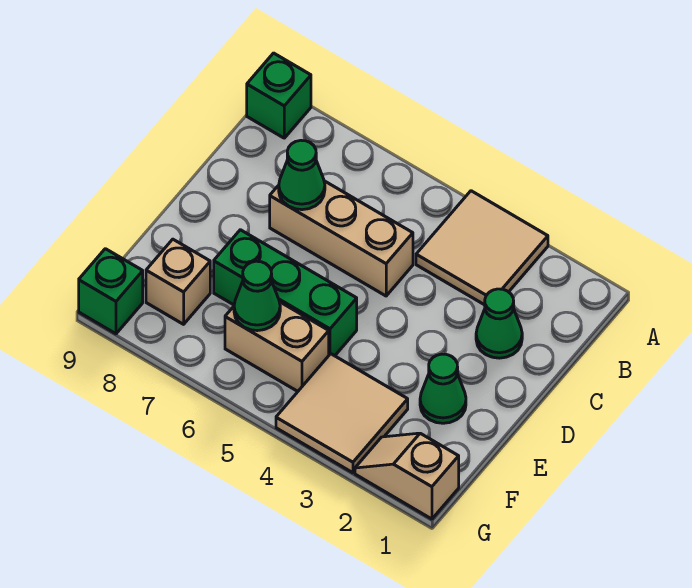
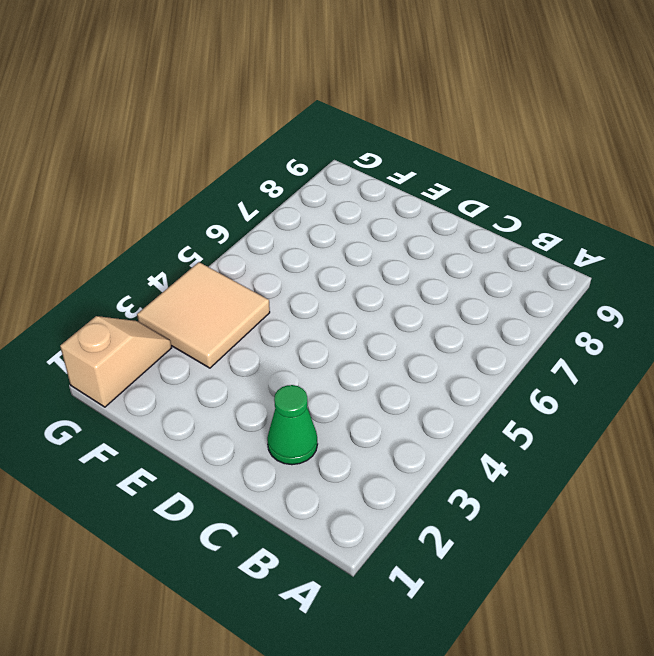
none -> tan tile A3:B4 level 1
none -> green brick A9 level 1
none -> tan brick C5:C7 level 1

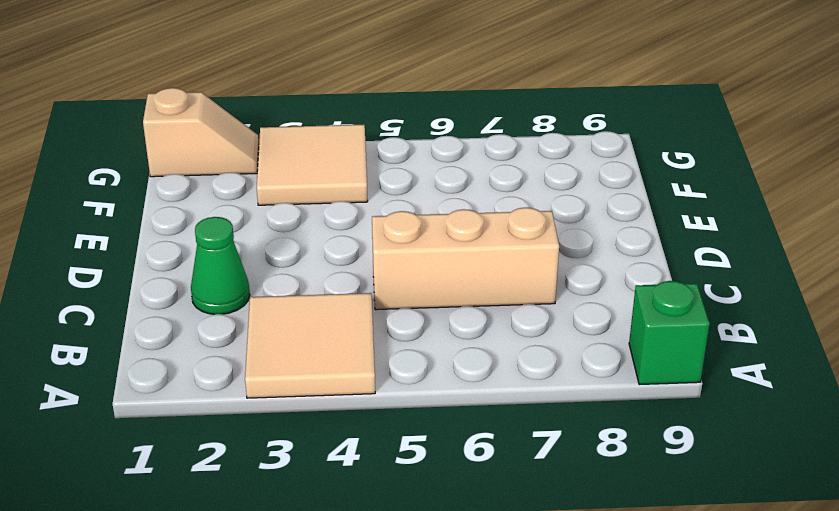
none -> green cone E2 level 1
none -> green brick E5:E7 level 1
none -> tan brick F5:F6 level 1

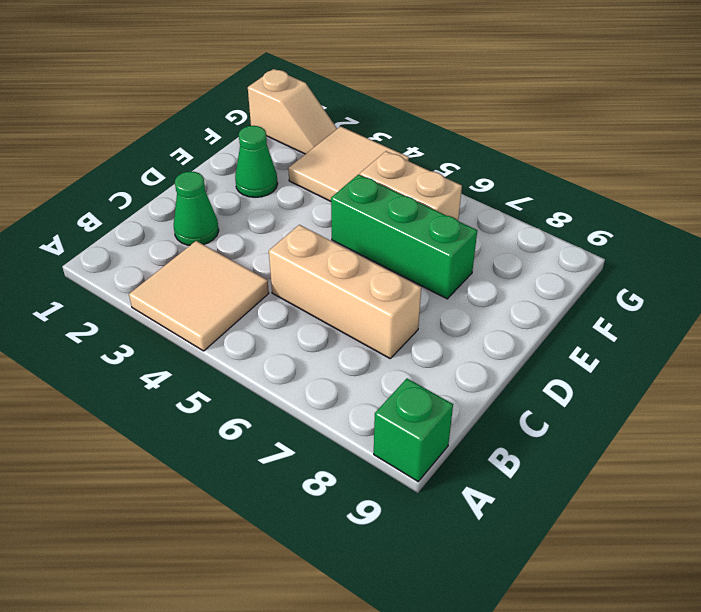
none -> tan brick F8 level 1
none -> green brick G9 level 1
none -> green cone C7 level 2

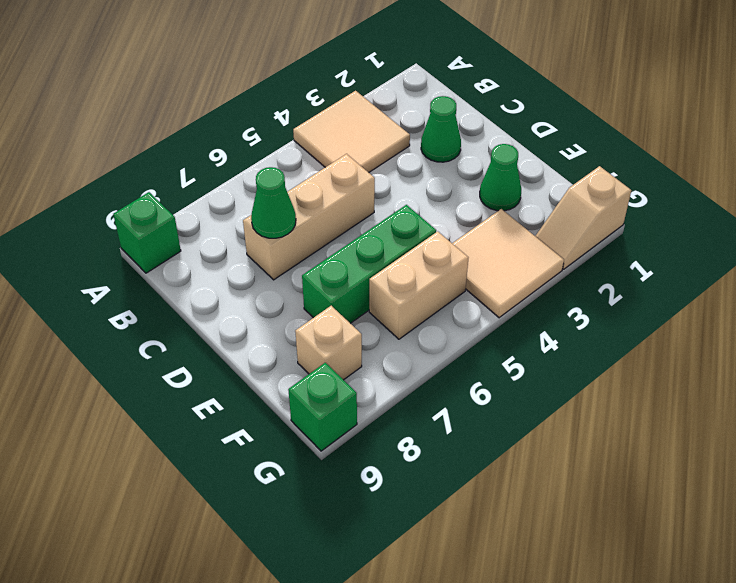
none -> green cone F6 level 2

